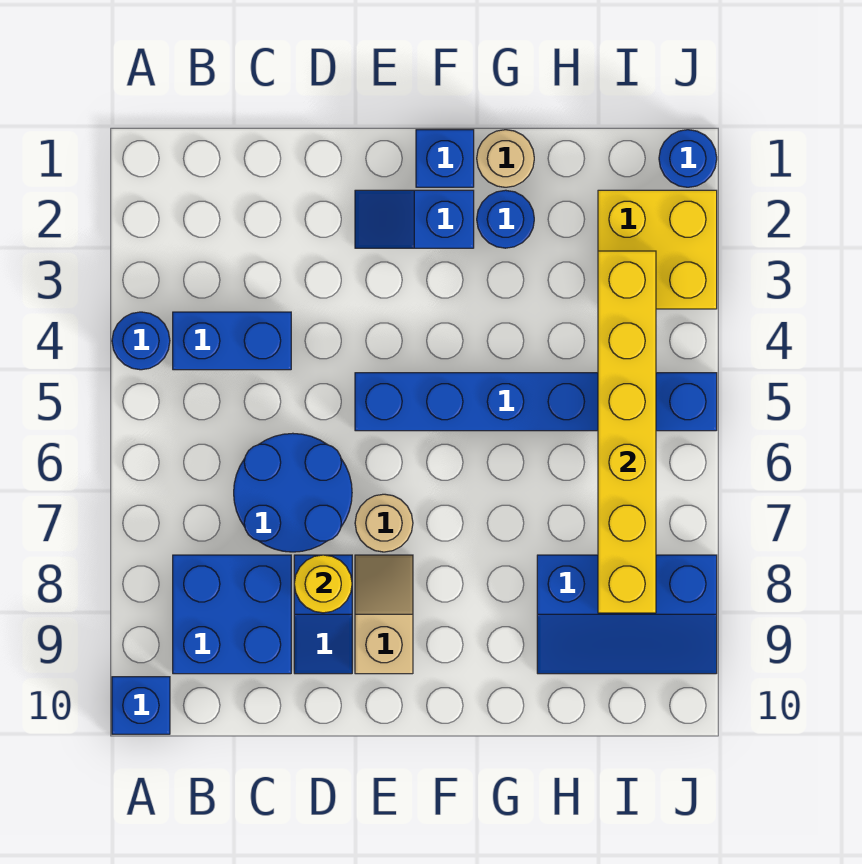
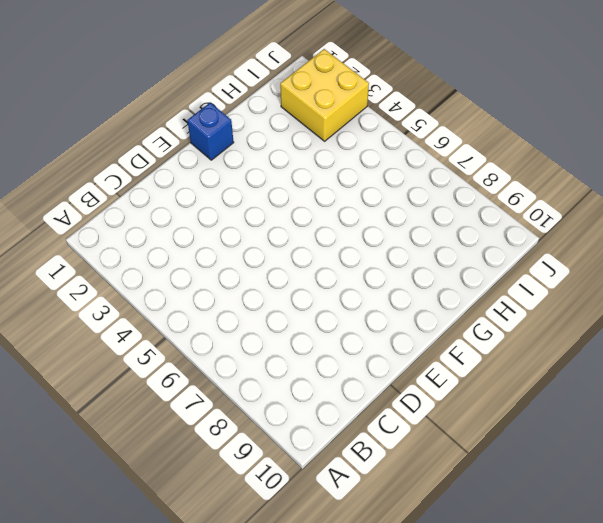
none -> blue round brick A4 level 1
none -> blue brick A10 level 1
none -> blue brick B4:C4 level 1

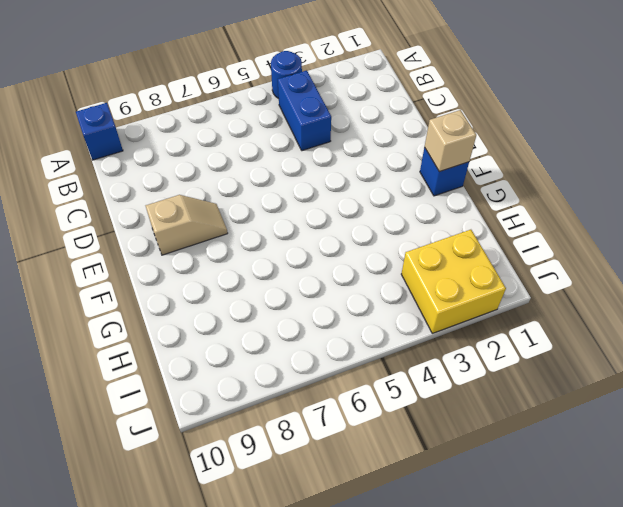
tan brick F1 level 2 -> none
none -> blue brick B8:C9 level 1
none -> blue round brick C6:D7 level 1
none -> blue slope D8:D9 level 1 top 8

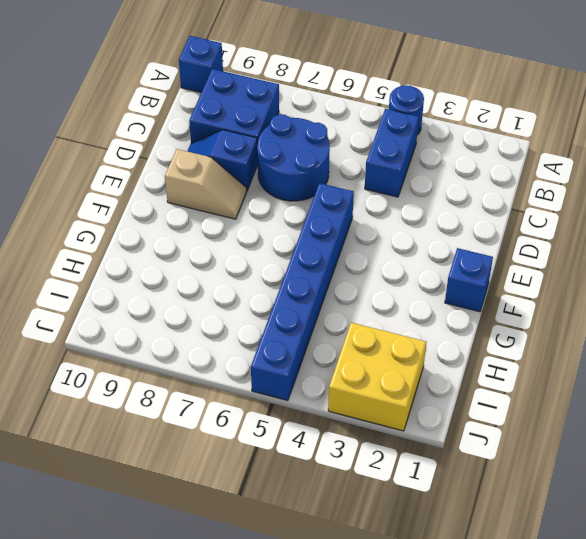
none -> blue slope E2:F2 level 1 top F
none -> tan round brick E7 level 1
none -> tan round brick G1 level 1

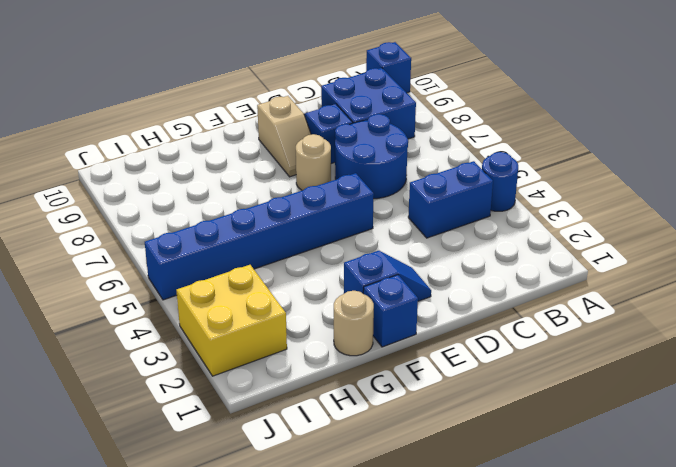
none -> blue round brick G2 level 1
none -> blue slope H8:J9 level 1 top 8
none -> blue round brick J1 level 1

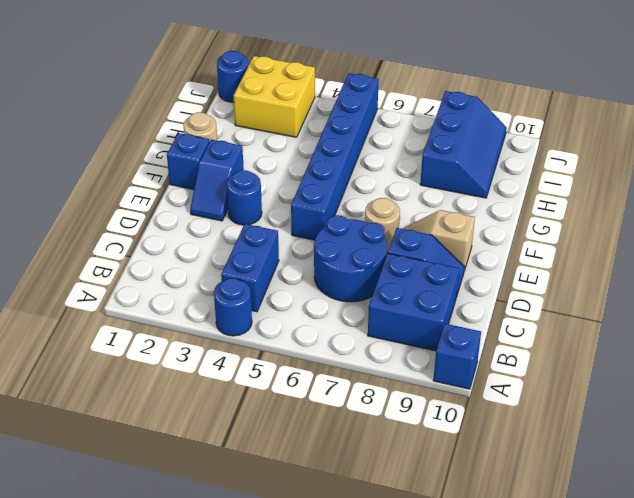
blue round brick E3 level 1 -> blue round brick G2 level 1
none -> yellow round brick D8 level 2
none -> yellow brick I3:I8 level 2

